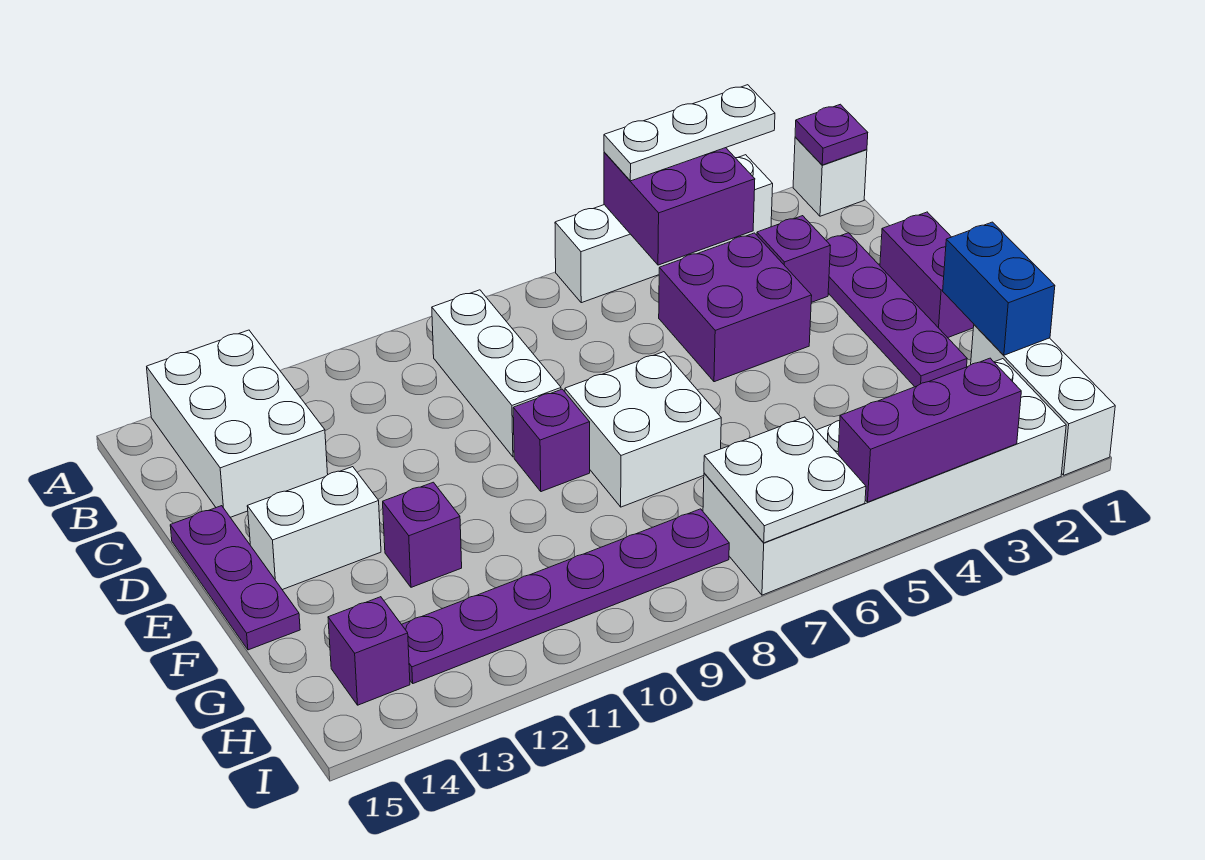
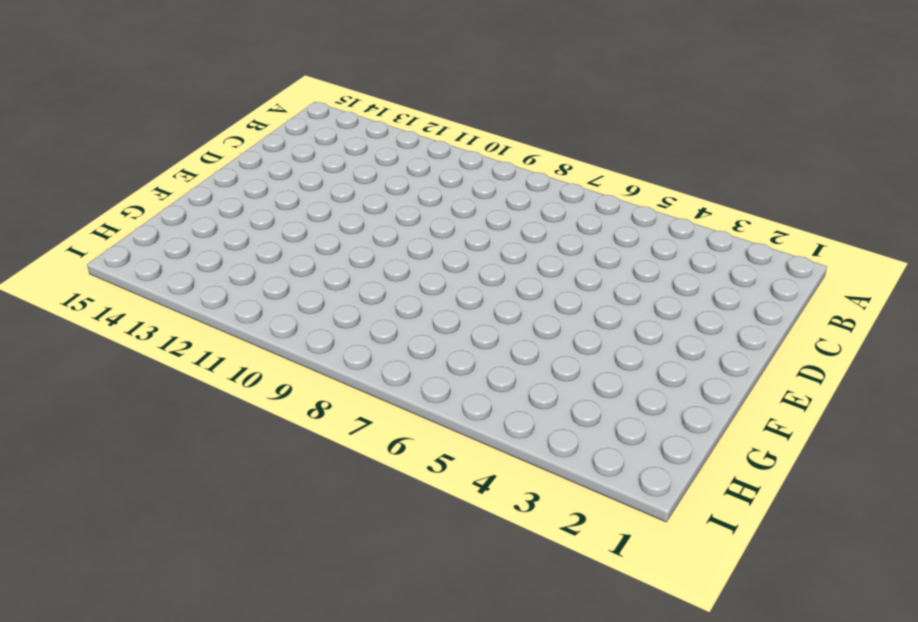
none -> white brick A1 level 1
none -> white brick A3:A6 level 1
none -> white brick A13:C14 level 1

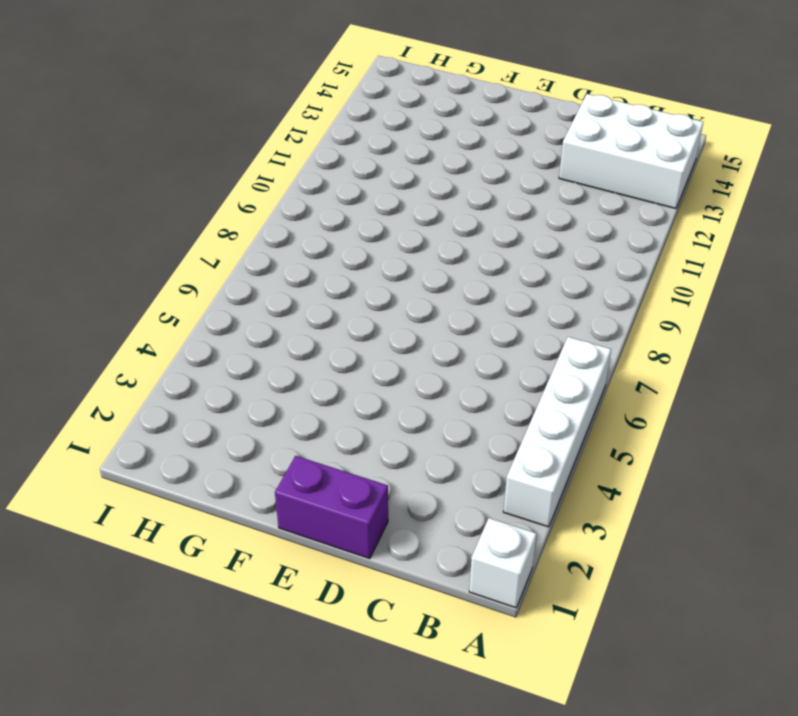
none -> white brick B9:D9 level 1
none -> purple plate C2:F2 level 1
none -> purple brick C3 level 1

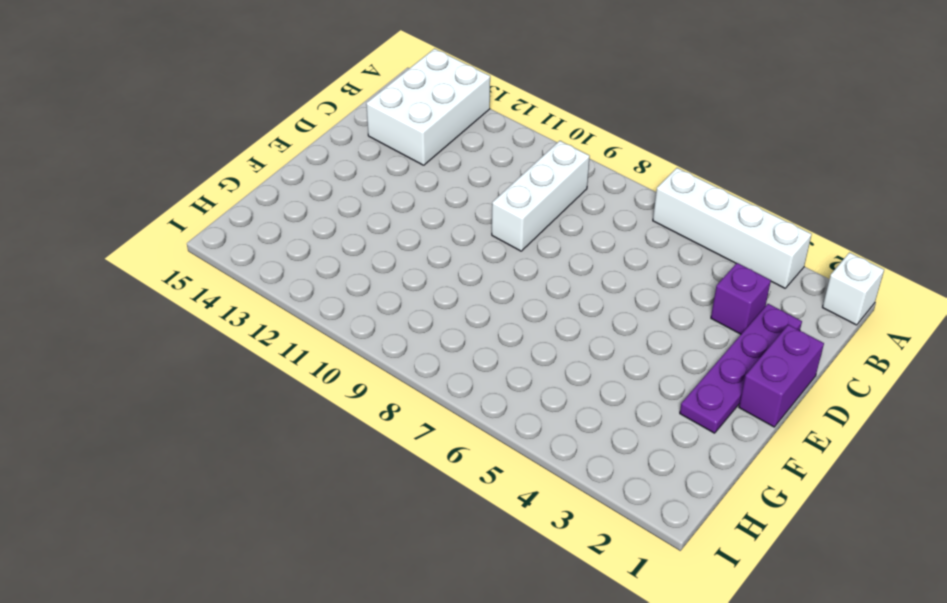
none -> purple brick C4:D5 level 1
none -> purple plate D15:F15 level 1
none -> white brick E7:F8 level 1

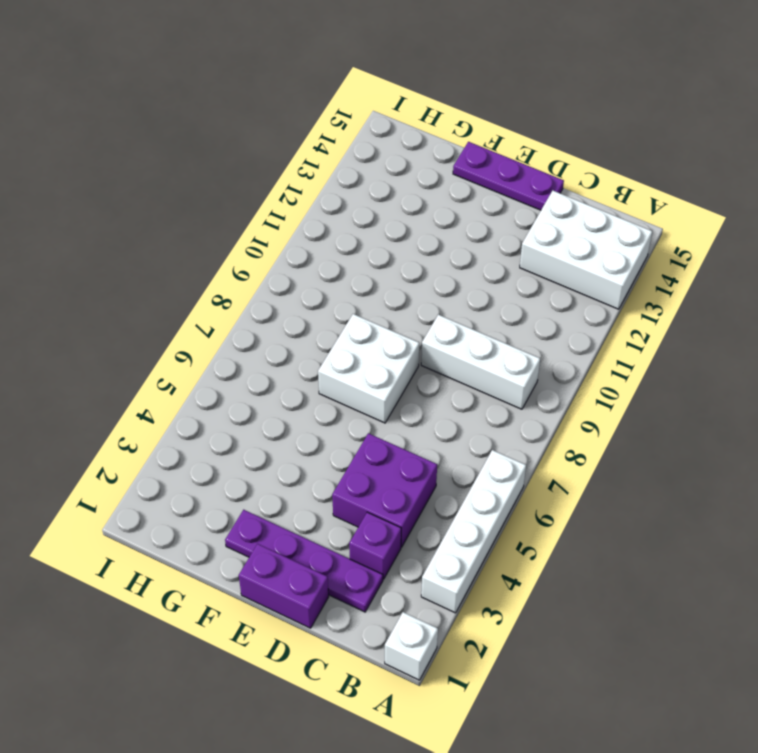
none -> purple brick E9 level 1
none -> white brick E13:E14 level 1
none -> purple brick F12 level 1

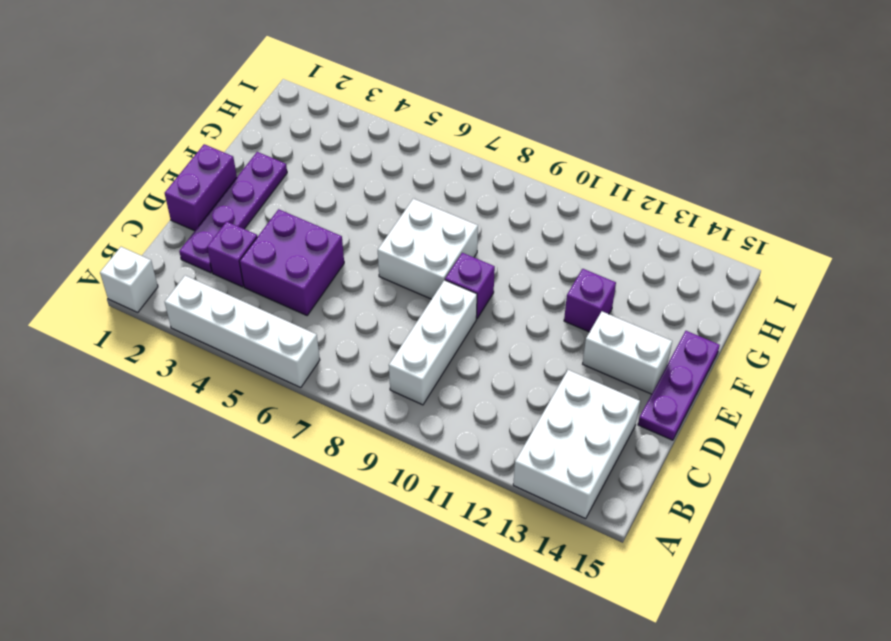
none -> white brick G1:I1 level 1
none -> white brick H2:I7 level 1
none -> purple plate H8:H13 level 1

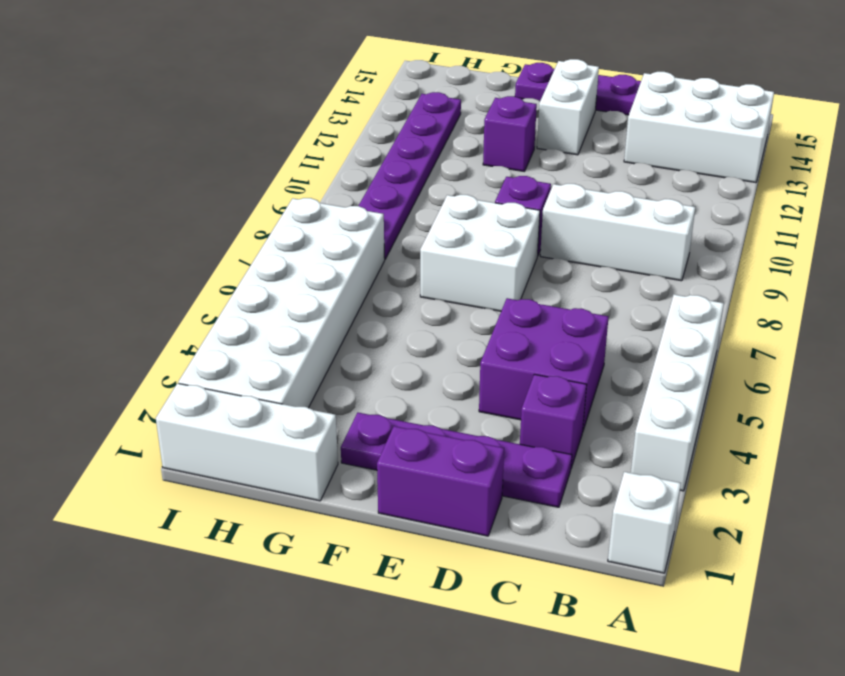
none -> purple brick H14 level 1
none -> purple plate A1 level 2
none -> purple brick A4:B5 level 2

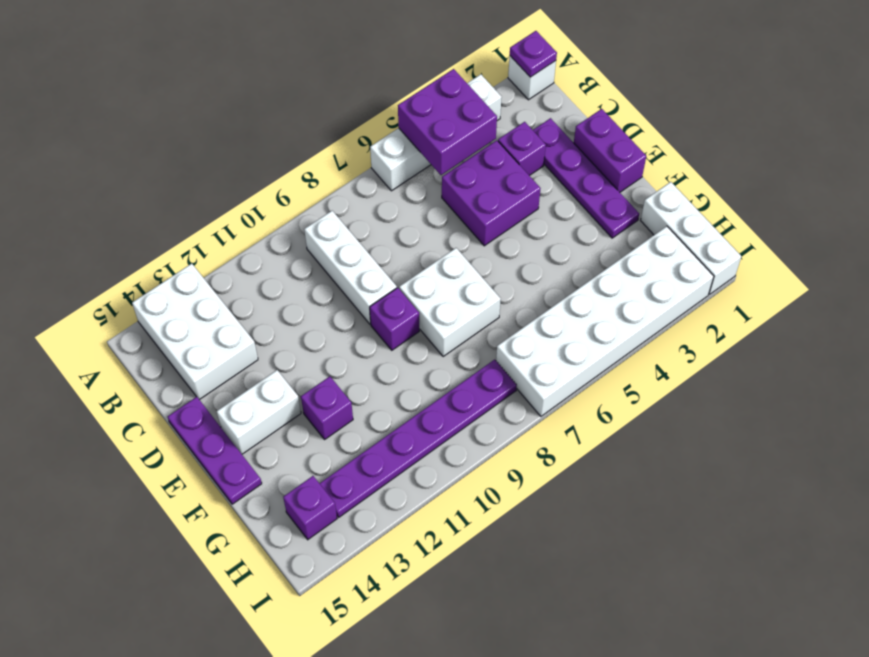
none -> blue brick F1:G1 level 2
none -> white plate H6:I7 level 2
none -> purple brick I3:I5 level 2

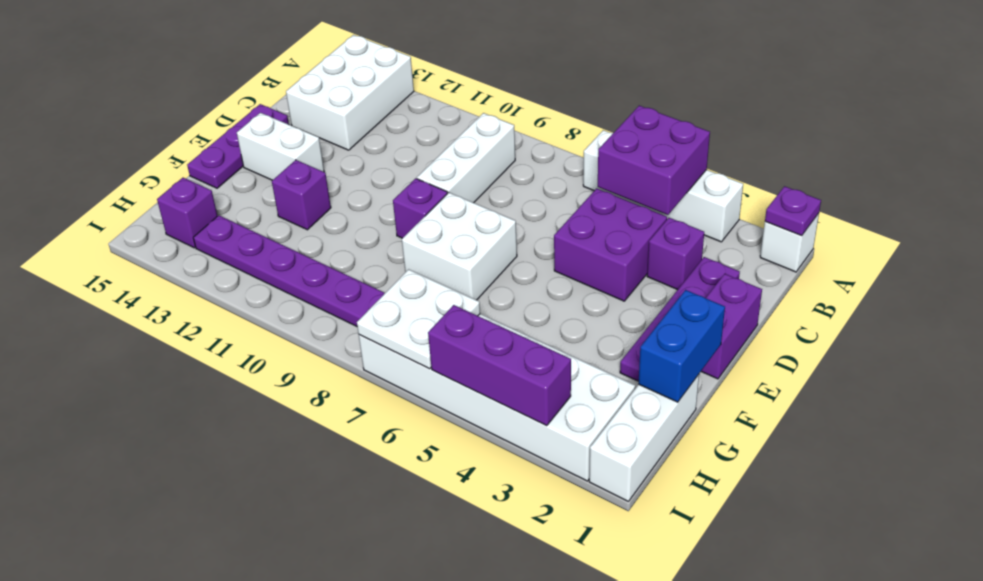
none -> white plate A3:A5 level 3

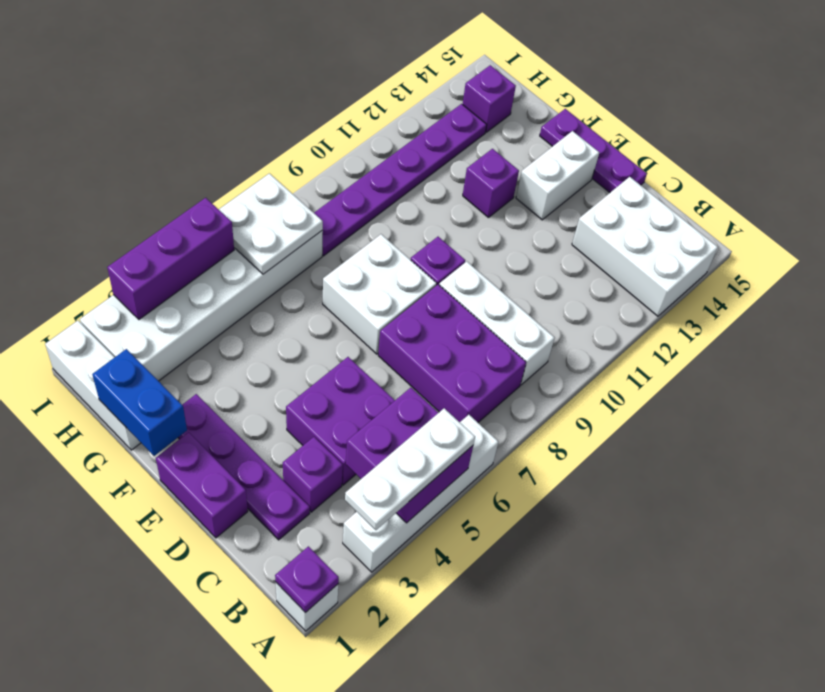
purple brick B7:D8 level 1 -> none

